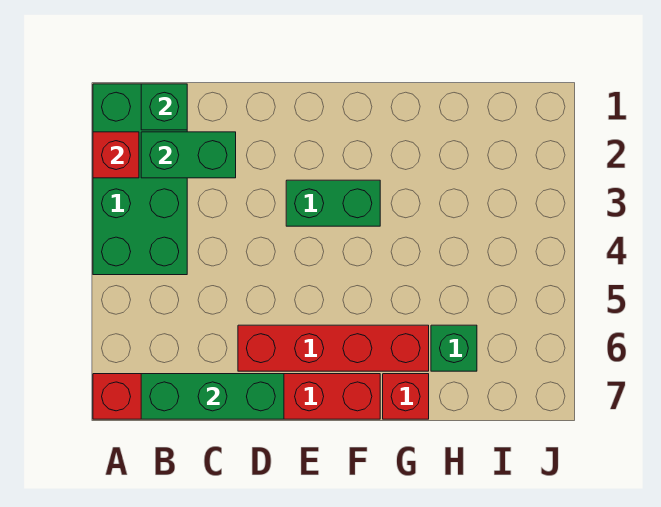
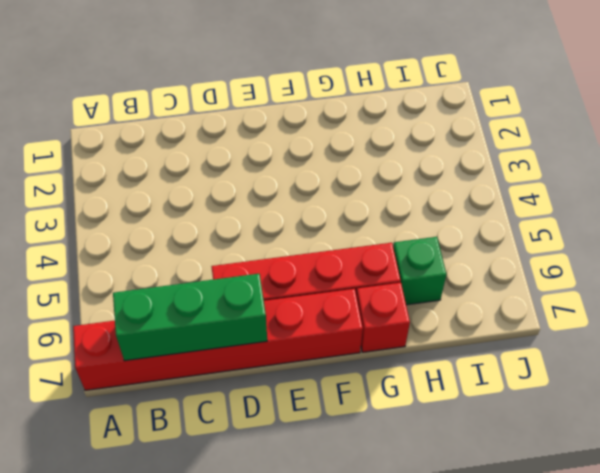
none -> green brick A1:B4 level 1
none -> green brick E3:F3 level 1

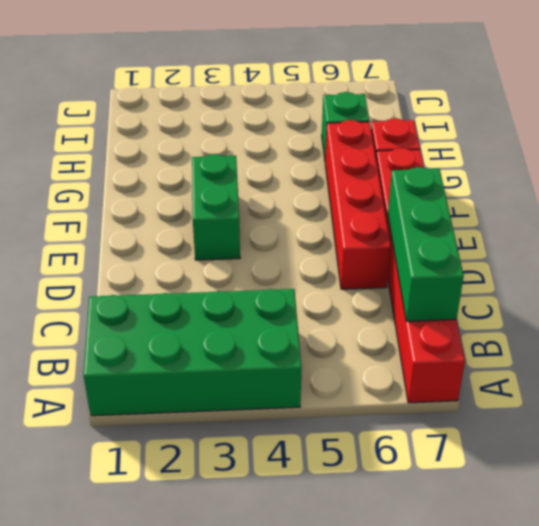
none -> red brick A2 level 2
none -> green brick B1 level 2

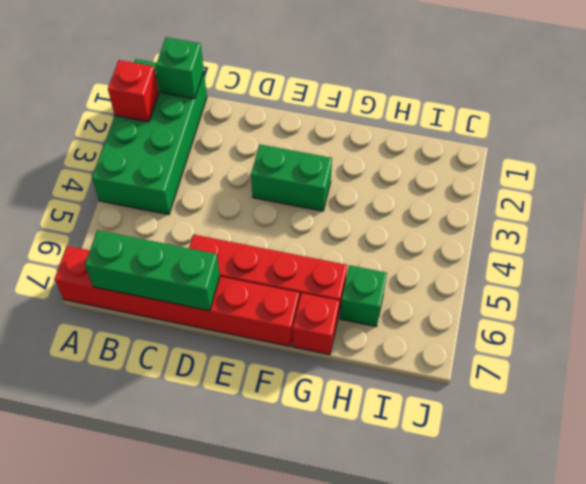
none -> green brick B2:C2 level 2

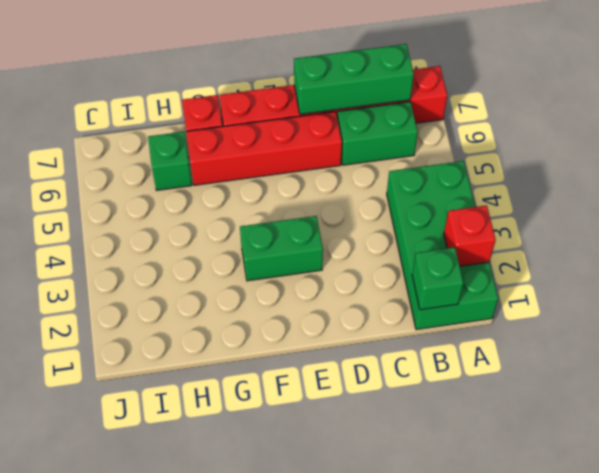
green brick B6:C6 level 1 -> green brick B2:C2 level 2

